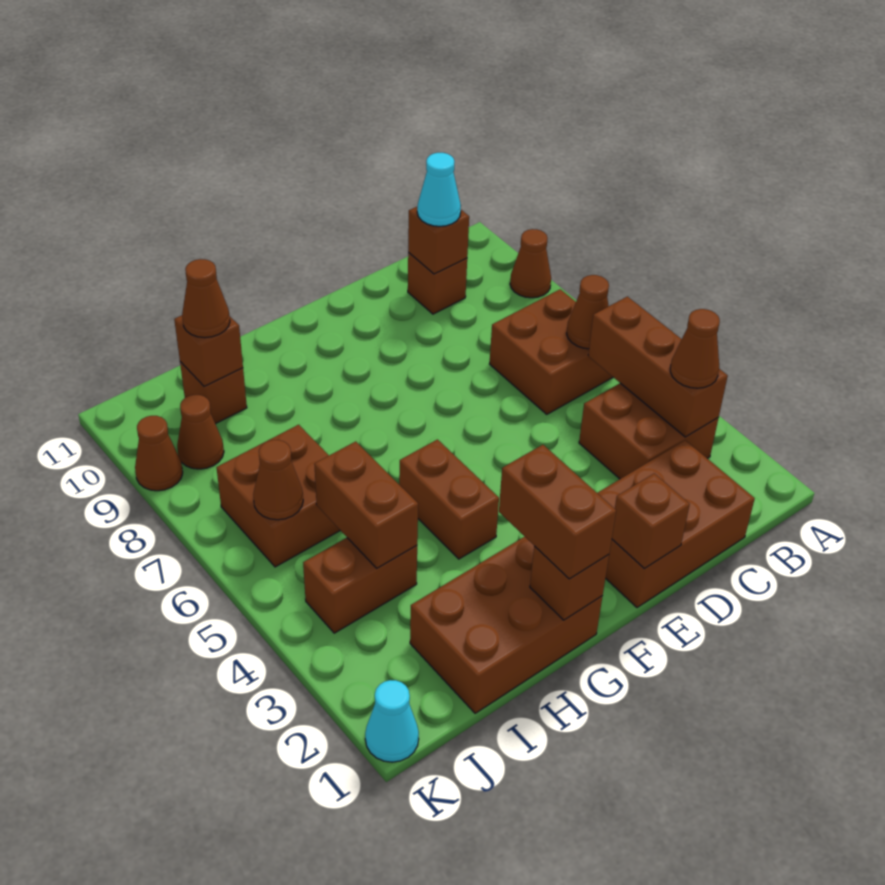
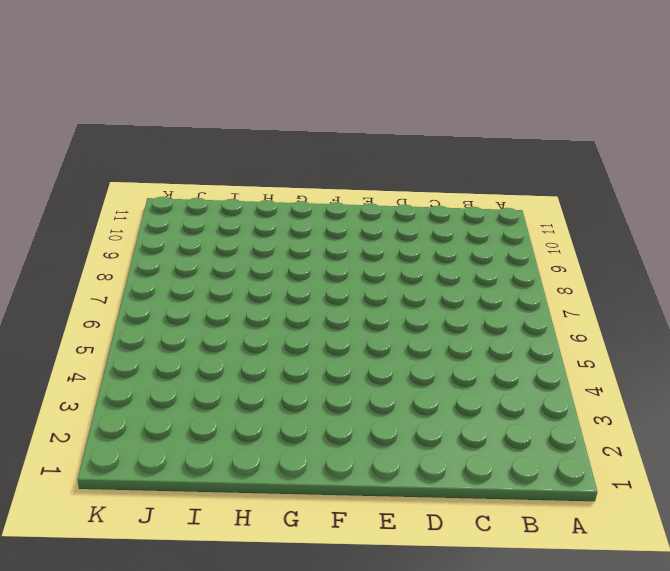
none -> brown cone A9 level 1
none -> brown brick B3:C4 level 1
none -> brown brick B6:C7 level 1

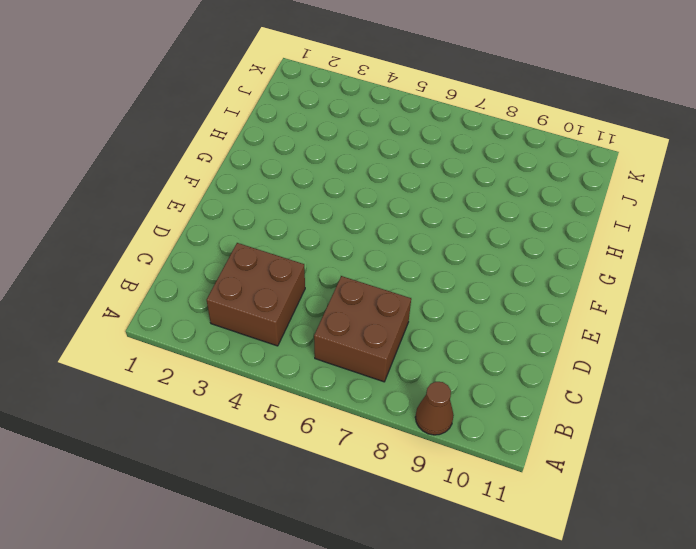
none -> brown brick C1:E2 level 1
none -> brown brick C10 level 1
none -> brown brick G1:I2 level 1

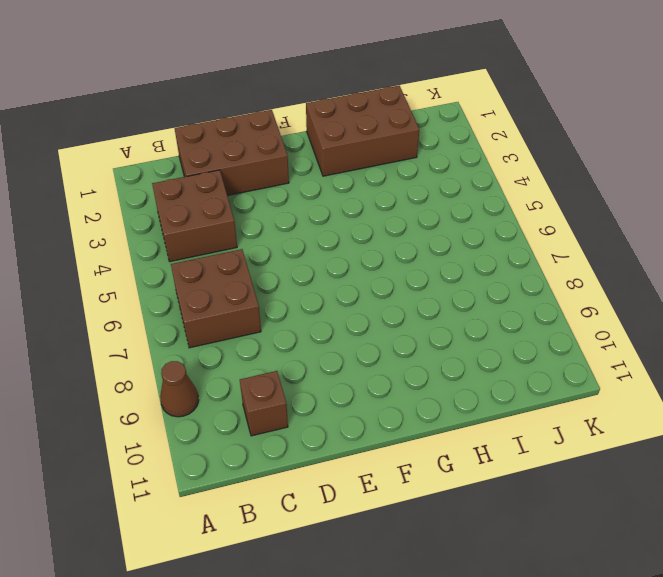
none -> brown brick G4:G5 level 1
none -> brown brick I4:J4 level 1
none -> brown brick I6:J7 level 1

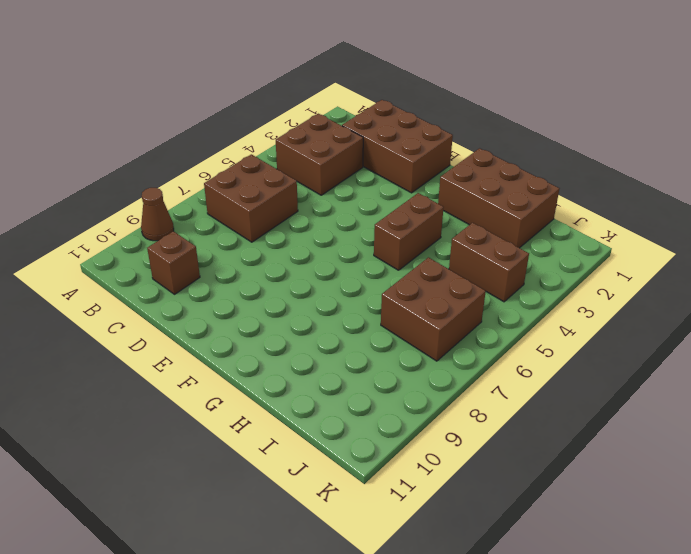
none -> brown brick I10 level 1
none -> brown cone J9 level 1
none -> cyan cone K1 level 1

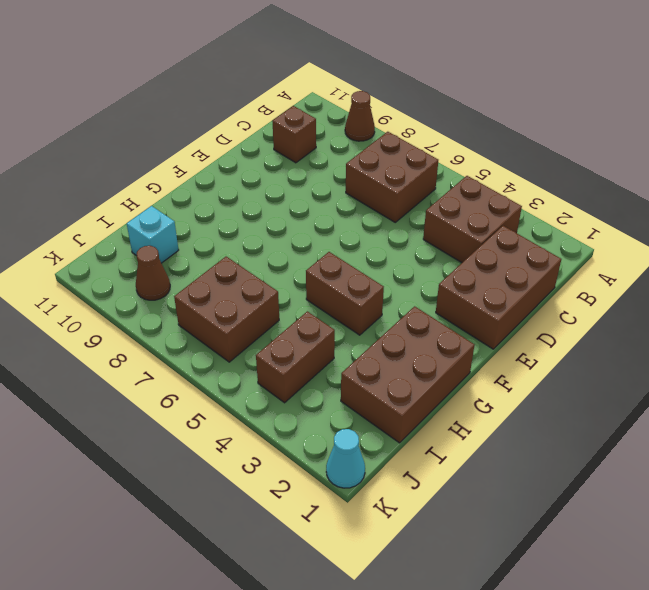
cyan brick I10 level 1 -> brown brick I10 level 1
none -> brown cone K9 level 1
none -> brown brick B3:B5 level 2
none -> brown cone B6 level 2

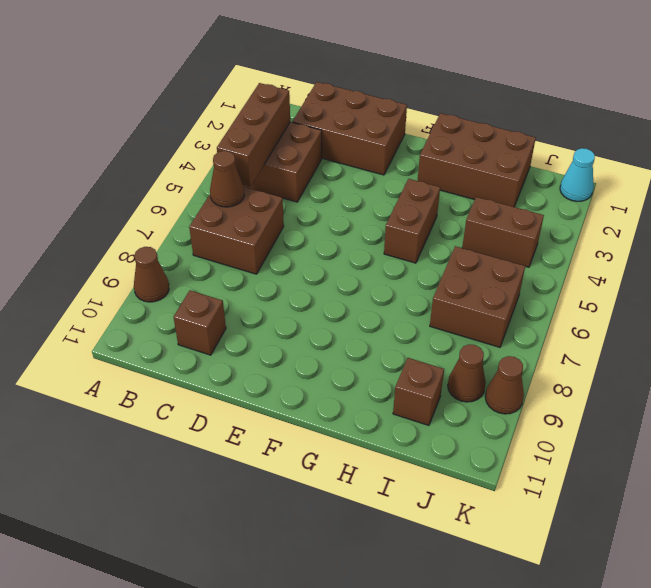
none -> brown brick C10 level 2
none -> brown brick E1 level 2
none -> brown brick G1 level 2

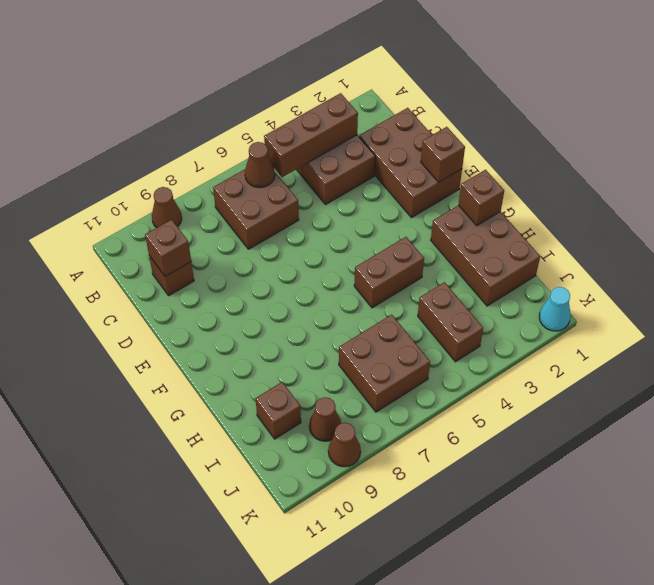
none -> brown brick I4:I5 level 2
none -> brown brick I10 level 2
none -> brown cone J6 level 2

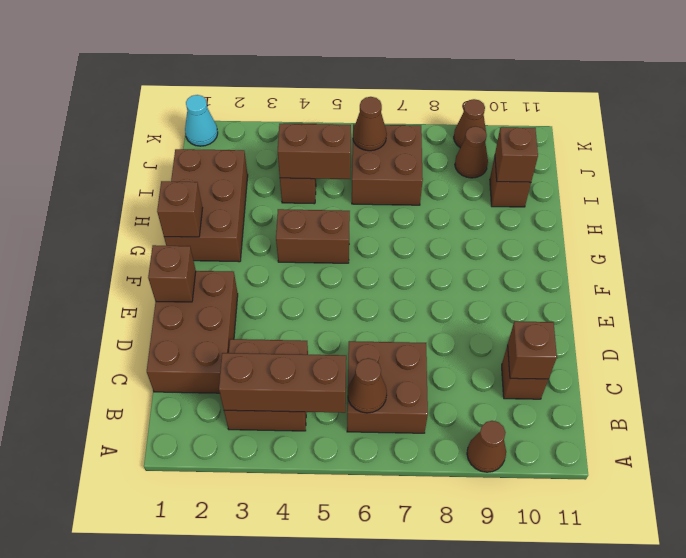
none -> brown cone B3 level 3
none -> cyan cone C10 level 3
none -> brown brick G1:G2 level 3

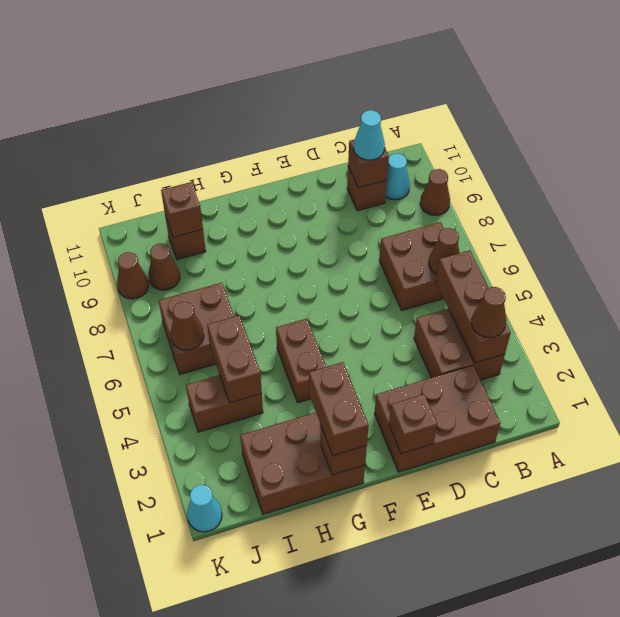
cyan cone B10 level 1 -> none
none -> brown cone I10 level 3

